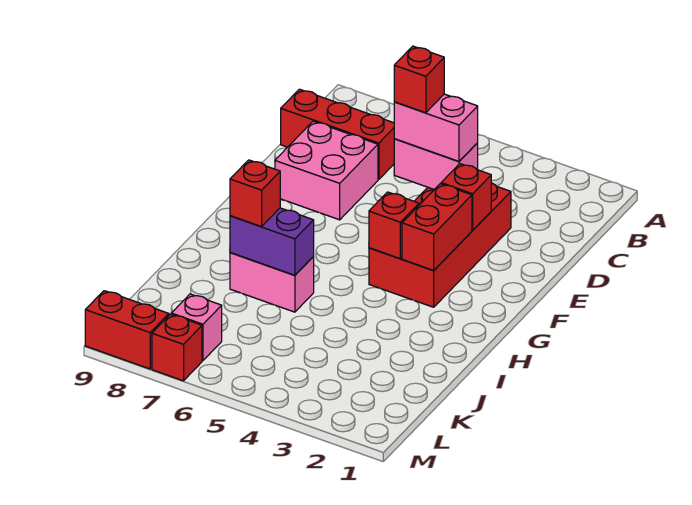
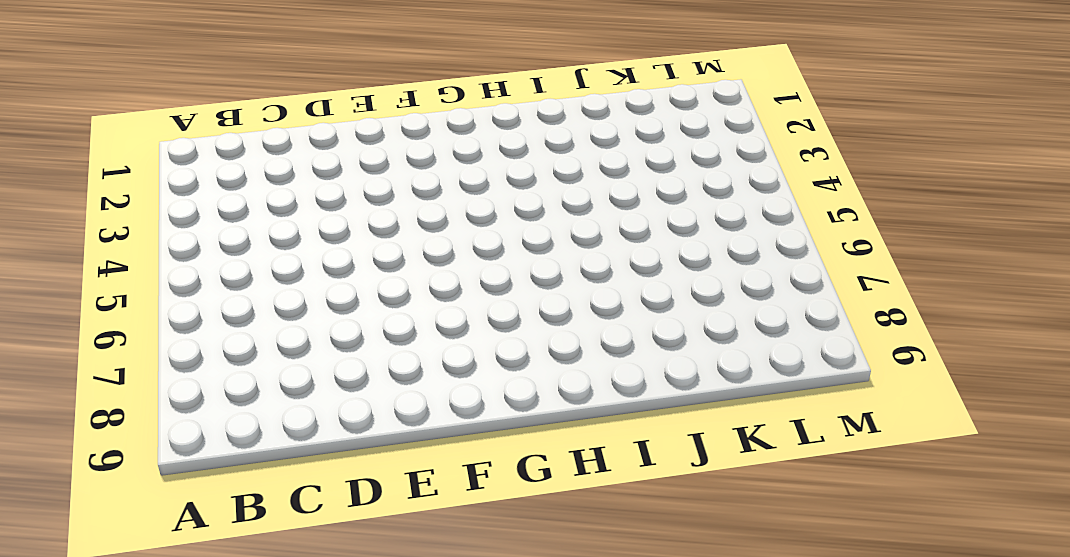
none -> red brick C7:C9 level 1
none -> red brick D3:G4 level 1
none -> pink brick D7:E8 level 1

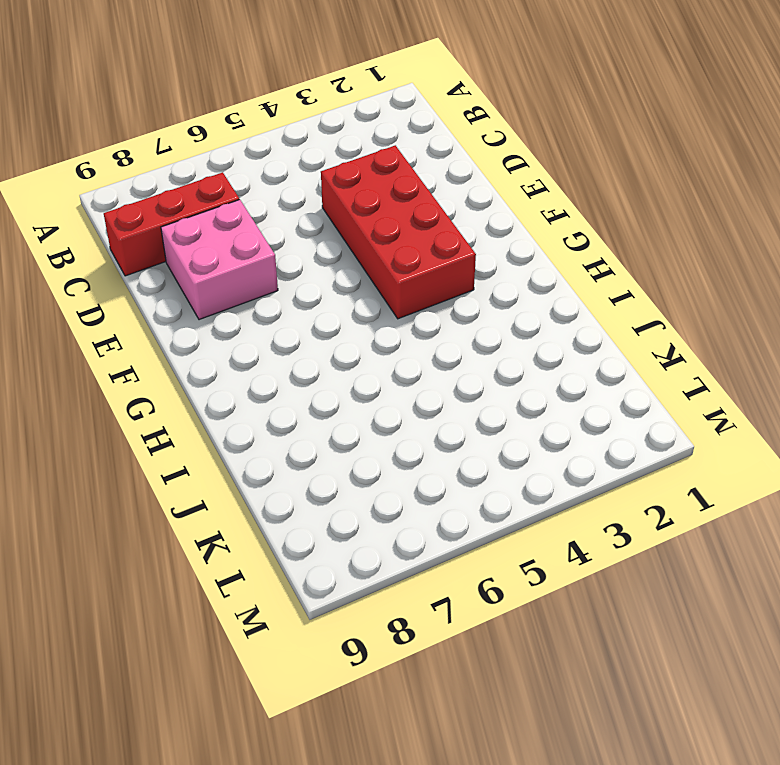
none -> pink brick I6:I7 level 1
none -> pink brick L7 level 1
none -> red brick M7 level 1

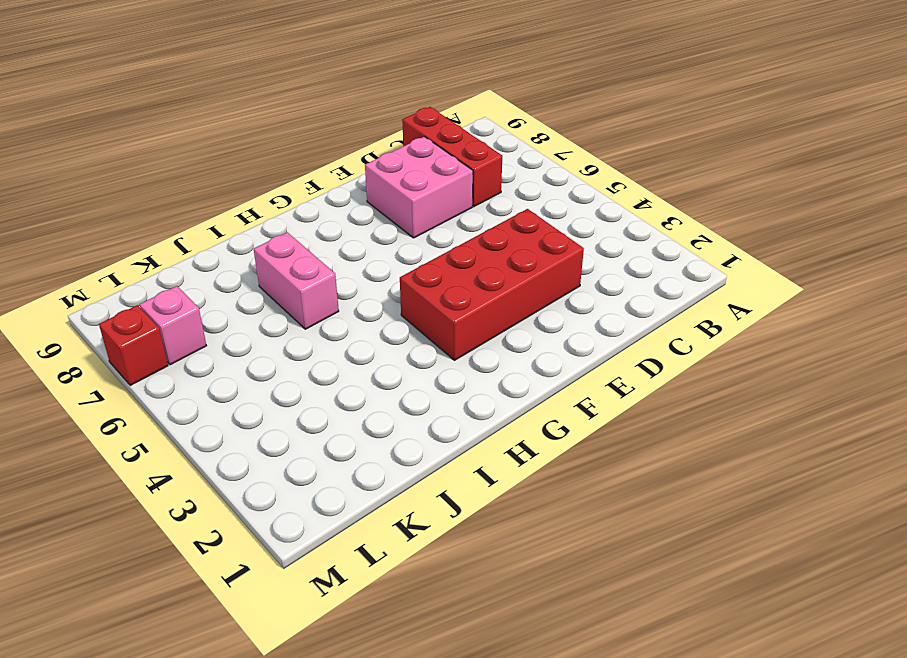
none -> red brick M8:M9 level 1
none -> pink brick D4:D5 level 2
none -> red brick E3 level 2

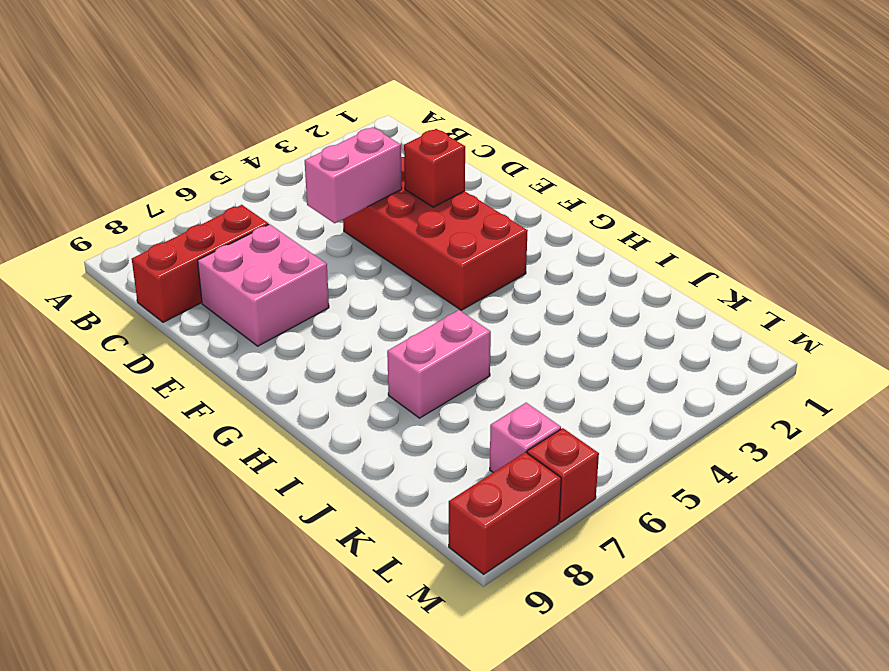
none -> red brick F3:G3 level 2
none -> red brick G4 level 2
none -> purple brick I6:I7 level 2

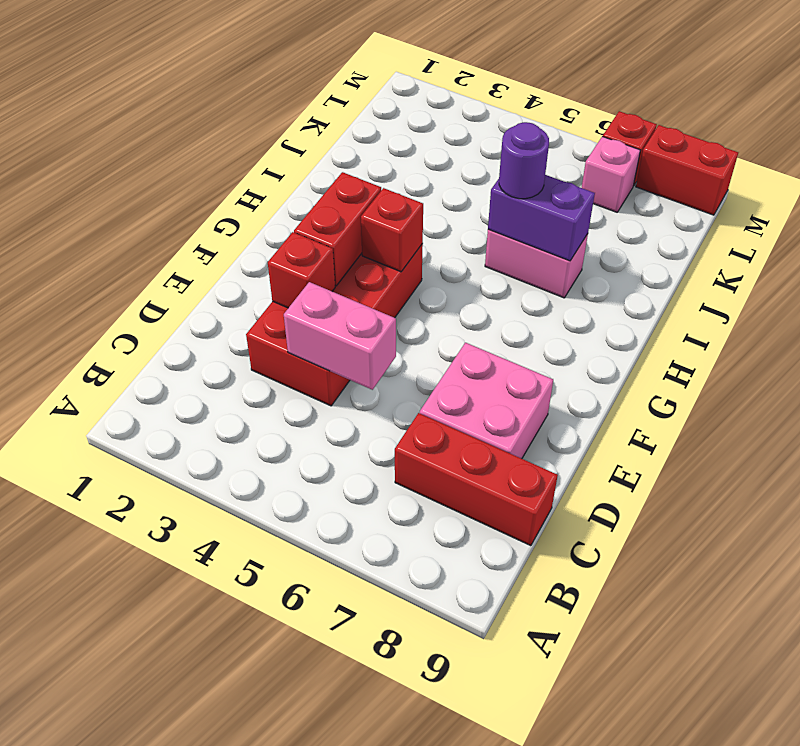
purple round brick I6 level 3 -> none
none -> pink brick D4:D5 level 3
none -> red brick I7 level 3
none -> red brick D5 level 4

